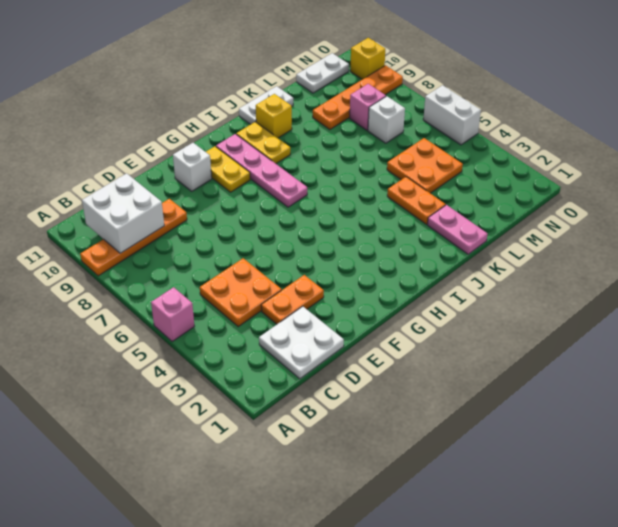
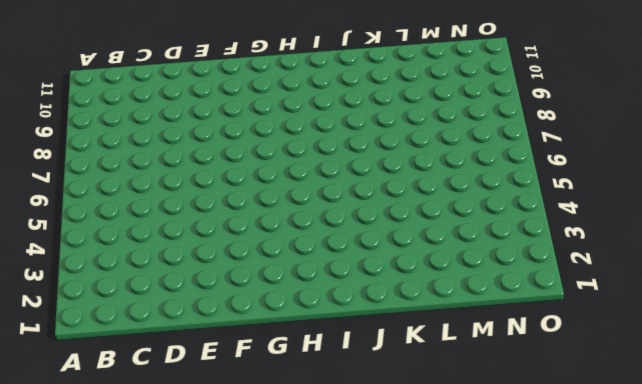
none -> pink brick A5 level 1
none -> orange plate A9:D9 level 1
none -> white plate C1:D2 level 1

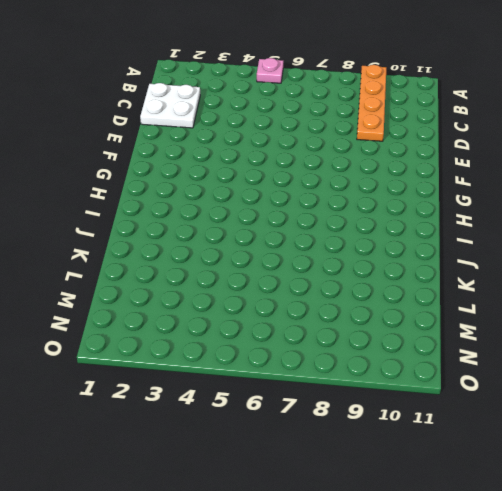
pink plate A5 level 1 -> pink brick A5 level 1
none -> orange plate C4:D5 level 1
none -> orange plate D3:E3 level 1
none -> white brick F10 level 1

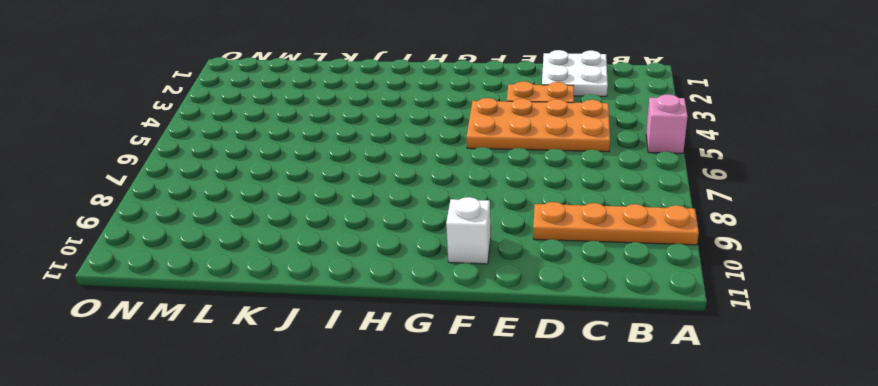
orange plate C4:F5 level 1 -> orange plate C4:D5 level 1
none -> yellow plate G9:G10 level 1
none -> pink plate H7:H10 level 1
none -> yellow plate I9:I10 level 1

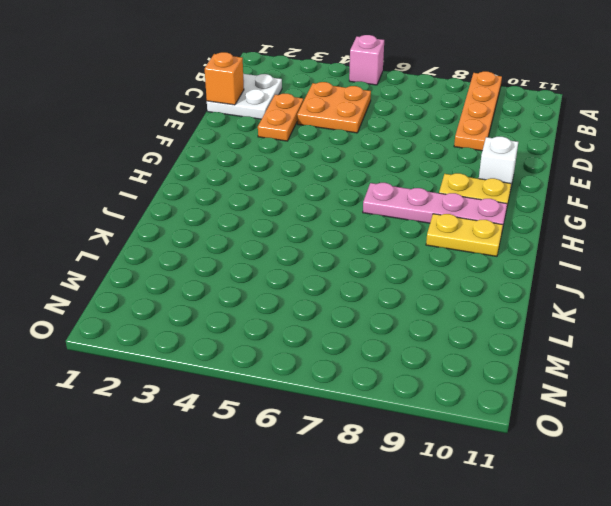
orange brick D1 level 2 -> none
none -> yellow brick J10 level 1
none -> white plate J11:K11 level 1
none -> pink plate K1:K2 level 1

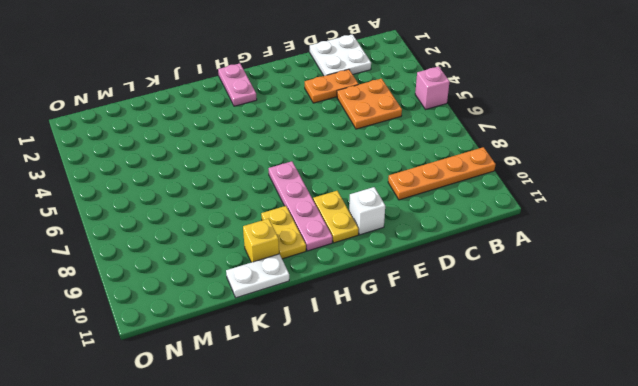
pink plate H1:H2 level 1 -> pink plate K1:K2 level 1
none -> orange plate K3:K4 level 1
none -> orange plate L4:M5 level 1
none -> orange plate L9:O9 level 1

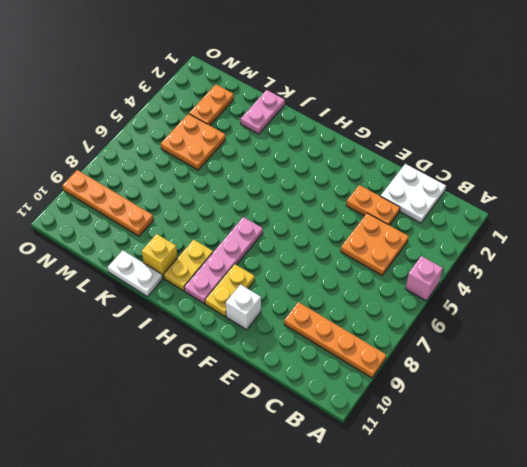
orange plate M2:M3 level 1 -> orange plate K3:K4 level 1
none -> white brick M7 level 1
none -> pink brick M8 level 1
none -> white plate M11:N11 level 1

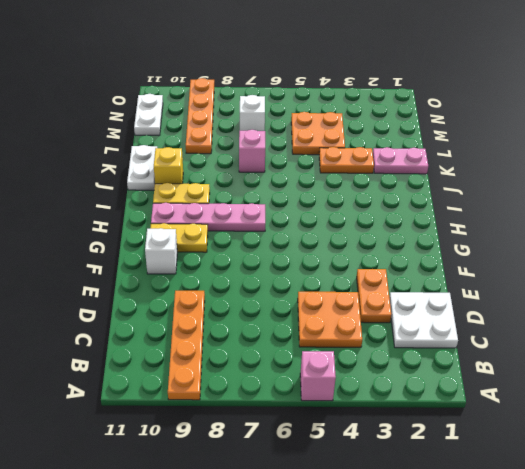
pink brick K7 level 1 -> pink brick M8 level 1
none -> white brick O5:O6 level 1
none -> yellow brick O10 level 1
none -> white brick B9:C10 level 2

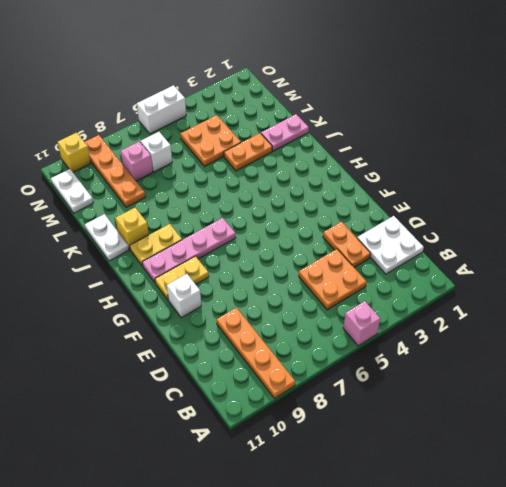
none -> white brick B9:C10 level 2

